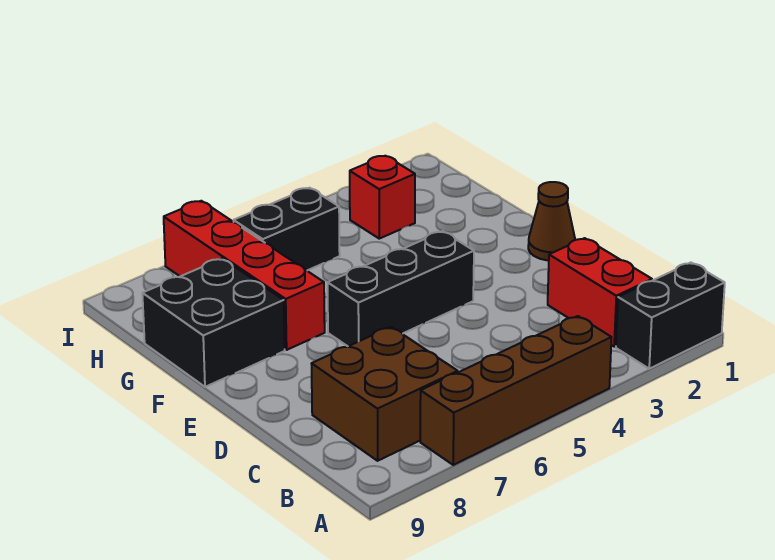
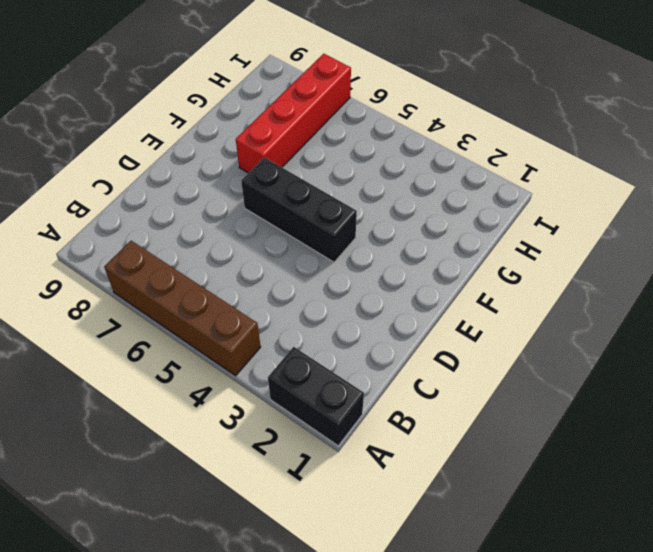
none -> red brick B2:C2 level 1
none -> brown brick B7:C8 level 1

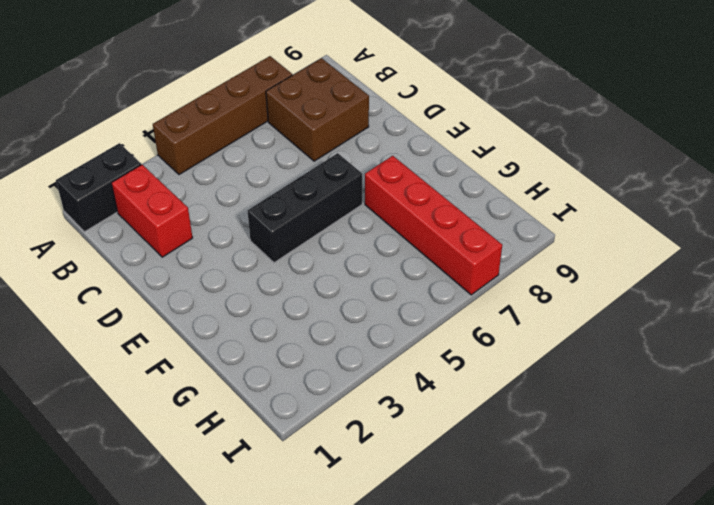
none -> brown cone E1 level 1
none -> black brick F8:G9 level 1

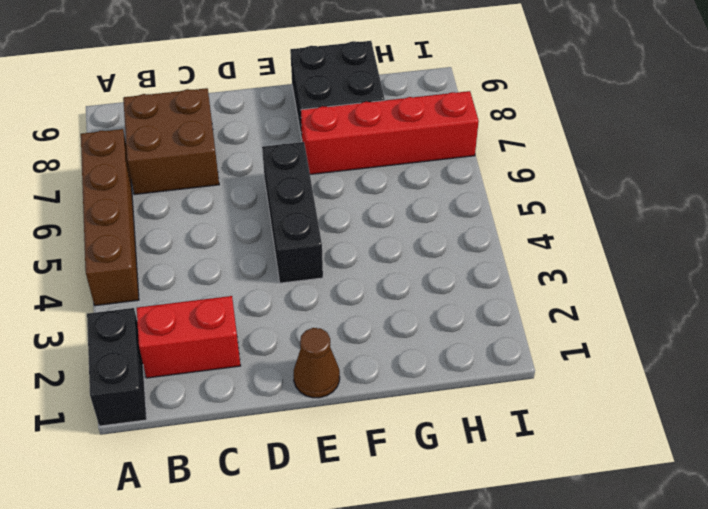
none -> red brick H3 level 1
none -> black brick H5:H6 level 1

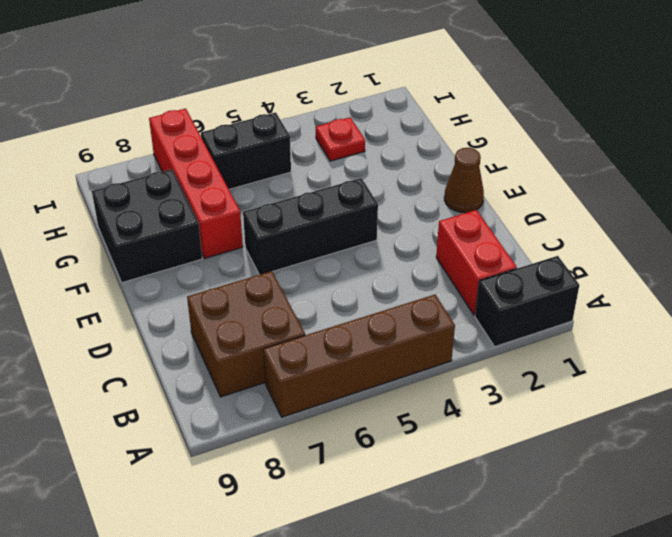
red plate H3 level 1 -> red brick H3 level 1

